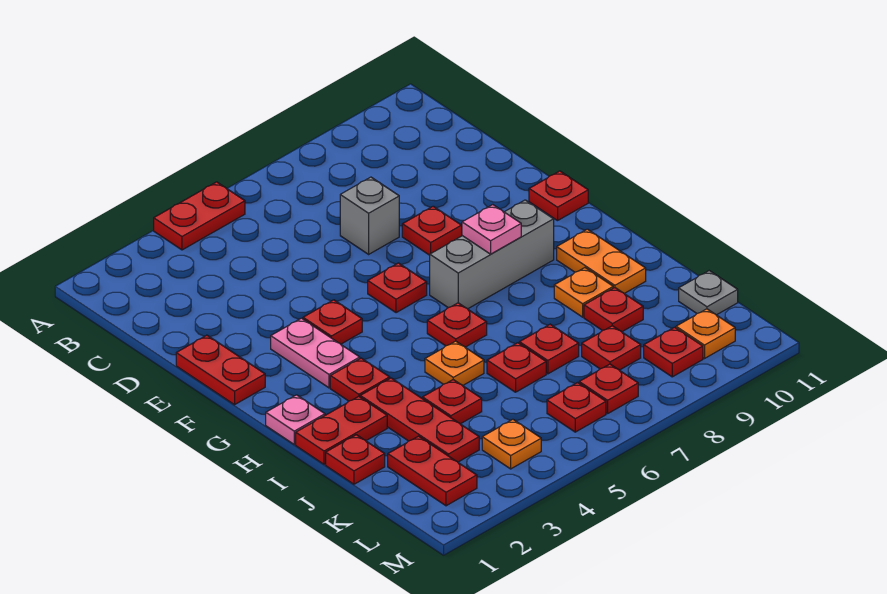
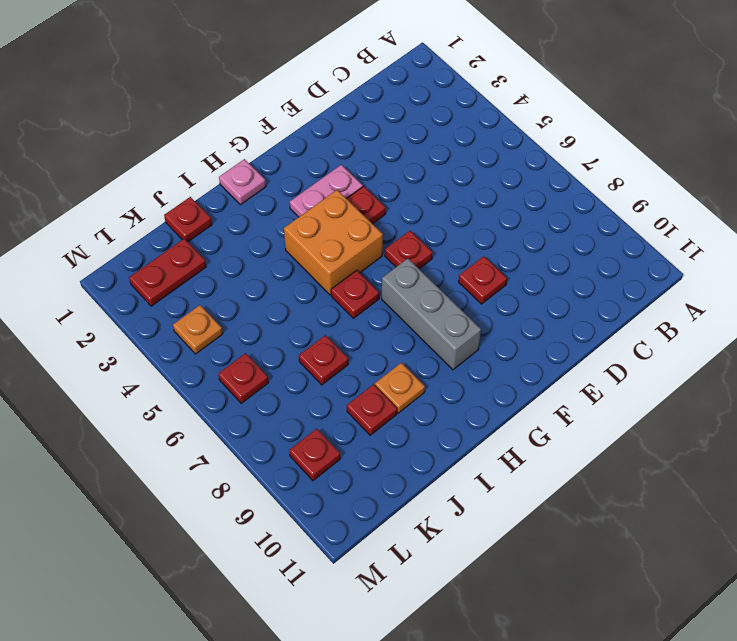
orange brick G4:H5 level 1 -> none
none -> red plate A4:A5 level 1
none -> grey brick D7 level 1
none -> red plate E1:F1 level 1
none -> red plate F11 level 1

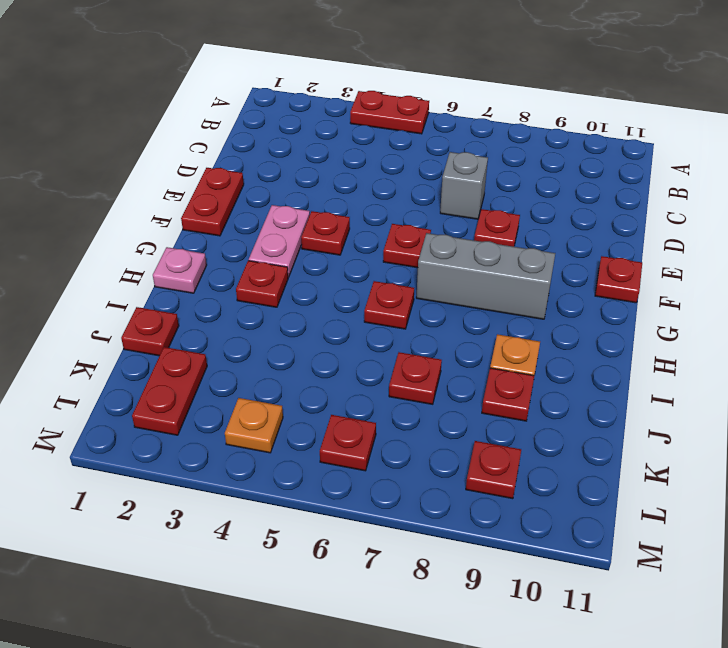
none -> orange plate H10:I10 level 1
none -> red plate I1:I2 level 1
none -> red plate I3:K3 level 1
none -> orange plate I5 level 1

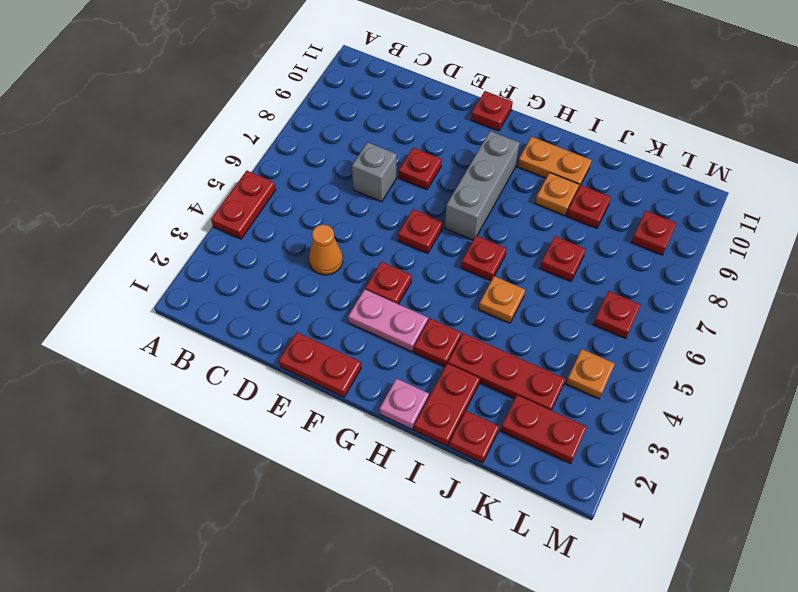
orange cone D4 level 1 -> none
none -> red plate J4 level 1
none -> red plate J6 level 1
none -> red plate K8 level 1
none -> grey plate K11 level 1

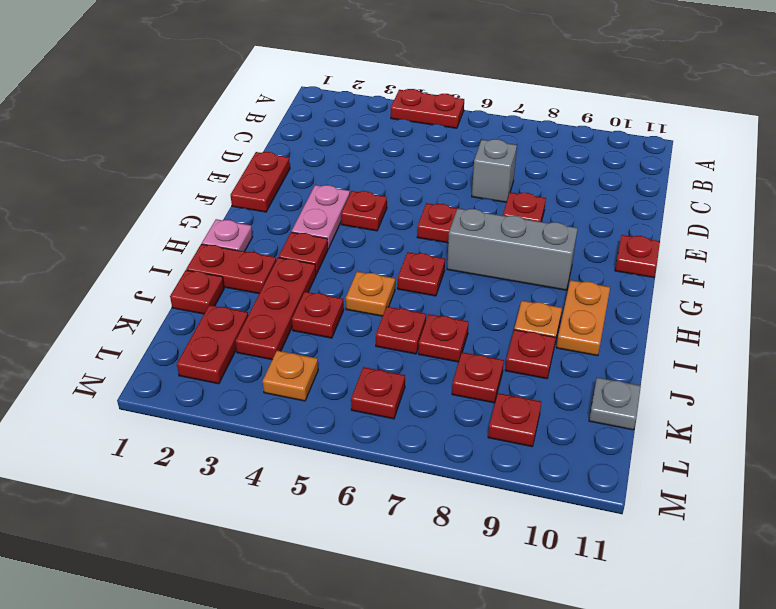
none -> red plate L7 level 1
none -> orange plate L10 level 1
none -> pink plate G8 level 2

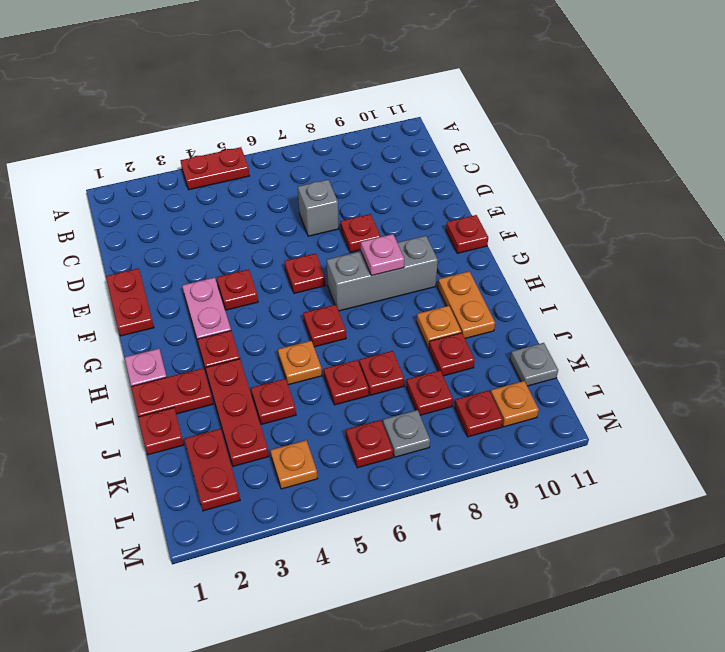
grey plate L7 level 1 -> red plate L7 level 1

